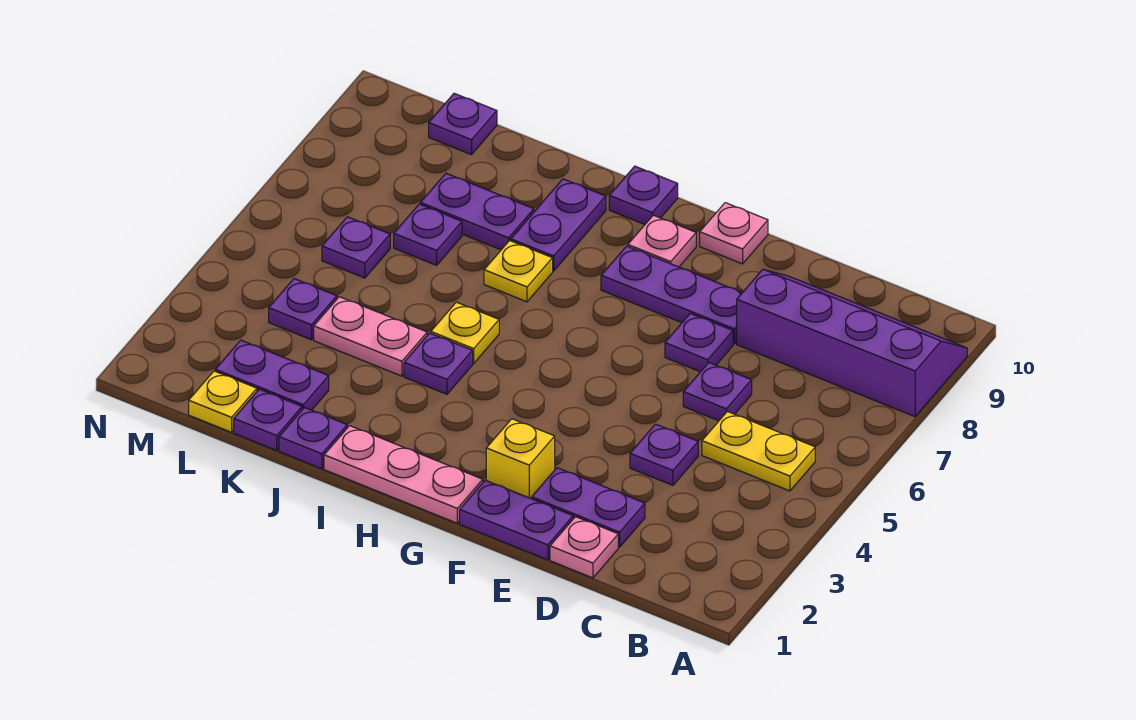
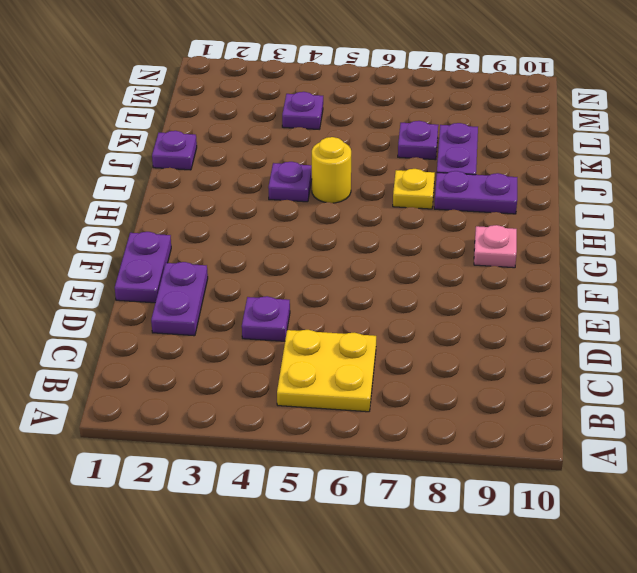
yellow plate B5:C6 level 1 -> yellow plate B5:C5 level 1
yellow round brick I5 level 1 -> yellow plate I5 level 1
none -> purple slope A8:D9 level 1 top 8
none -> pink plate D1 level 1
none -> purple plate D6 level 1

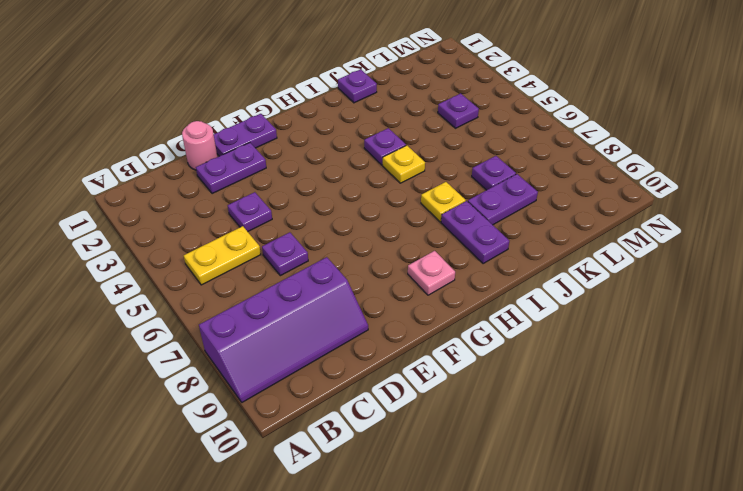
pink round brick D1 level 1 -> pink plate D1 level 1
none -> purple plate E7 level 1
none -> purple plate E8:G8 level 1
none -> yellow brick F2 level 1

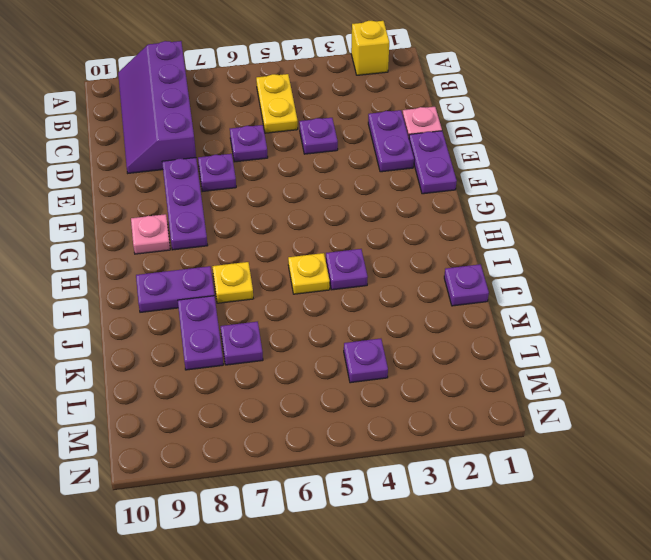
yellow brick A2 level 1 -> yellow brick F2 level 1
none -> pink plate F10 level 1
none -> pink plate G1:I1 level 1
none -> purple plate H10 level 1

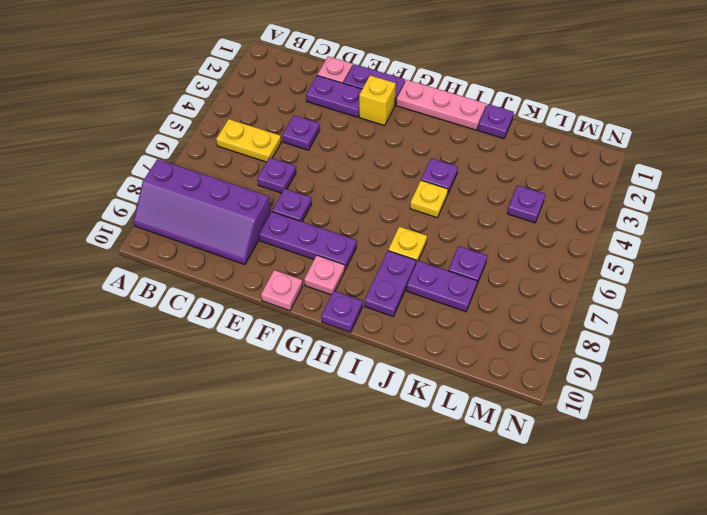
none -> pink plate J4:K4 level 1
none -> purple plate K1 level 1
none -> purple plate K2:L2 level 1

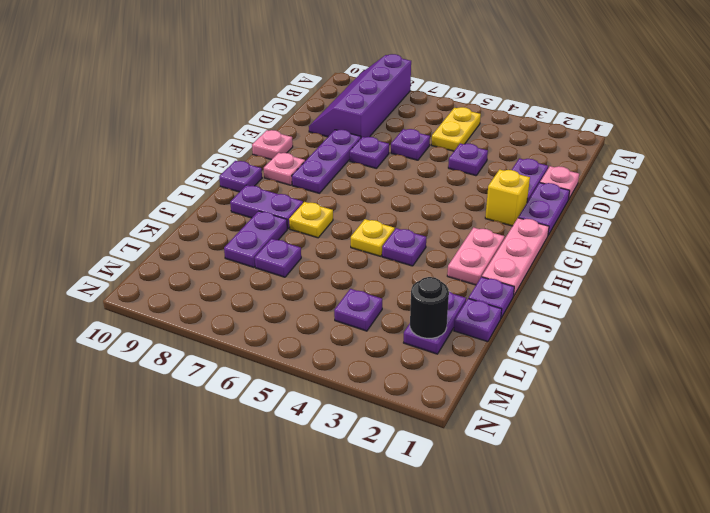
pink plate H2:I2 level 1 -> pink plate J4:K4 level 1
black round brick L2 level 2 -> none
none -> yellow plate L1 level 1
none -> purple plate L6 level 1
none -> purple plate L10 level 1

